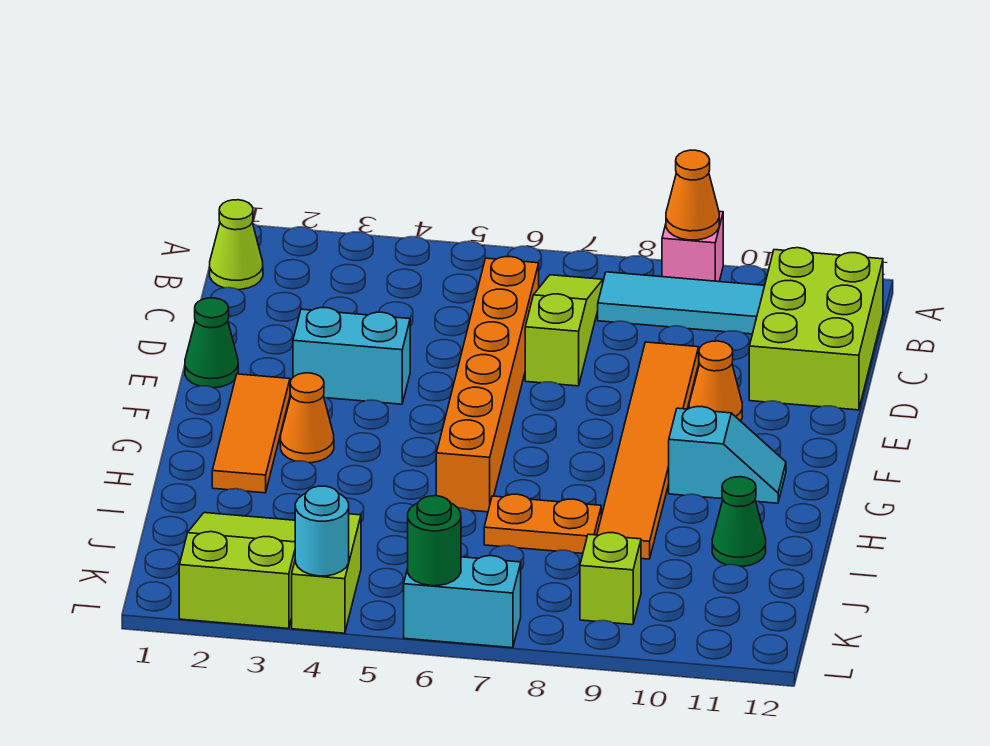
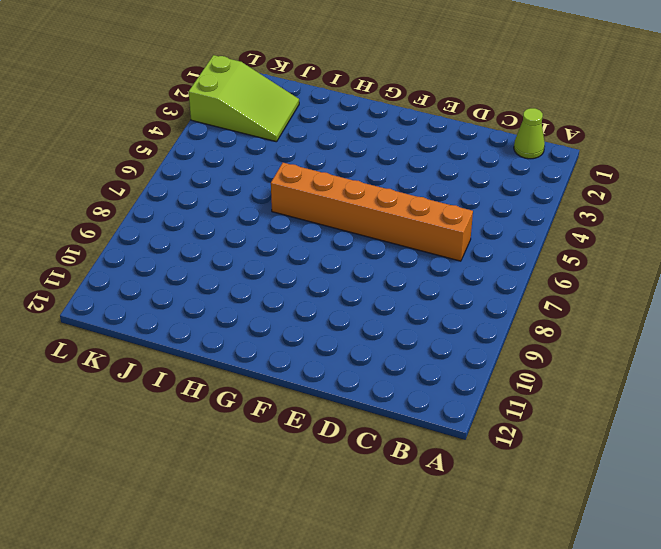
none -> pink brick A9 level 1
none -> lime slope B7:D7 level 1 top D
none -> cyan tile B8:B10 level 1

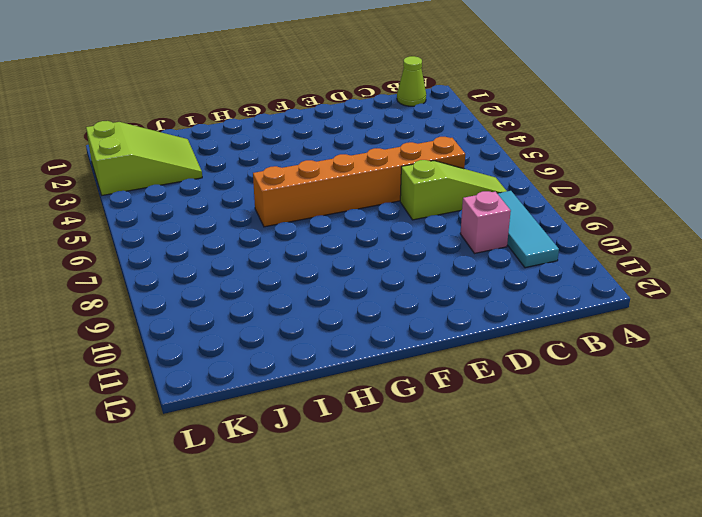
pink brick C9 level 1 -> pink brick A9 level 1
none -> lime brick B11:D12 level 1
none -> orange tile D9:I9 level 1
none -> green cone E1 level 1

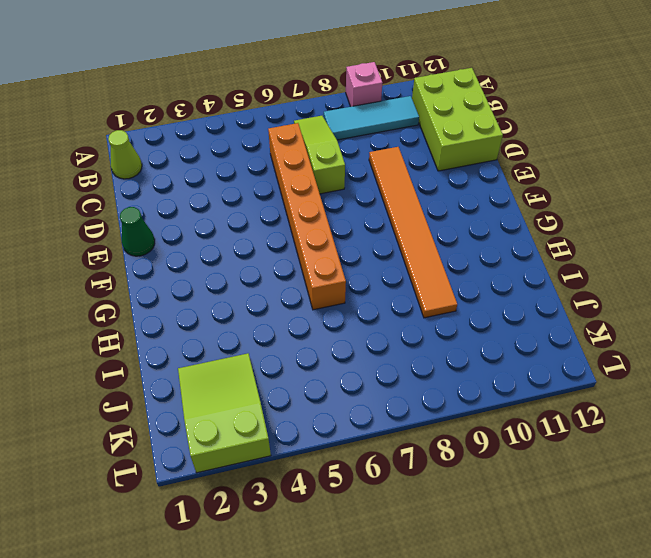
none -> cyan brick E3:E4 level 1
none -> orange cone E10 level 1
none -> orange tile F2:H2 level 1

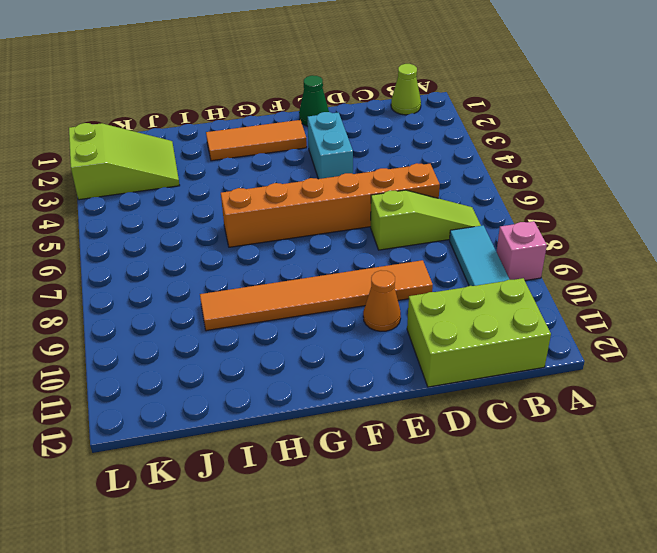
none -> orange cone G3 level 1
none -> cyan slope G10:G11 level 1 top 10
none -> orange plate I7:I8 level 1

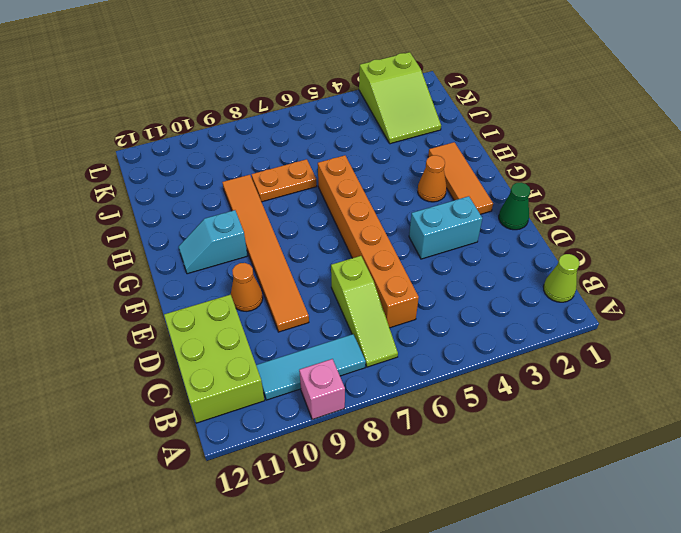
none -> green cone I11 level 1
none -> lime brick K4:L4 level 1
none -> lime brick K9 level 1

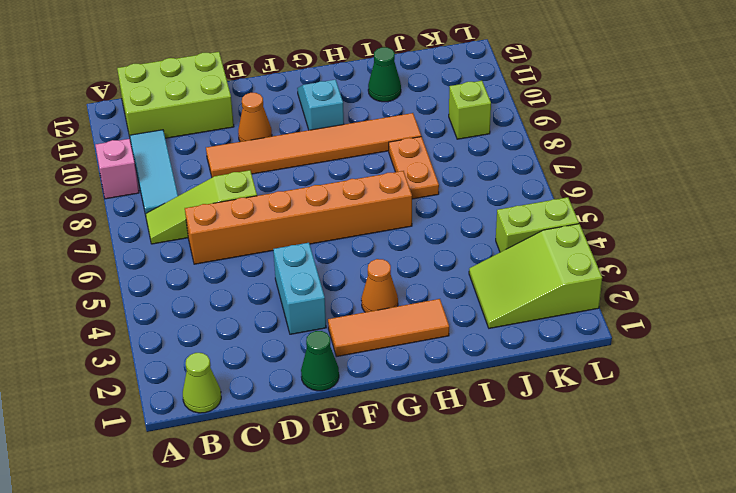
none -> cyan brick L6:L7 level 1
none -> orange cone A9 level 2
none -> cyan round brick L4 level 2

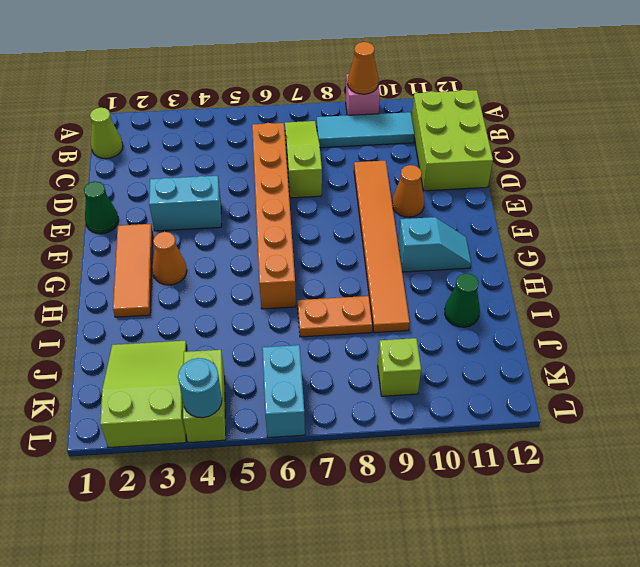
cyan brick K6:L6 level 1 -> cyan brick L6:L7 level 1
none -> green round brick L6 level 2

